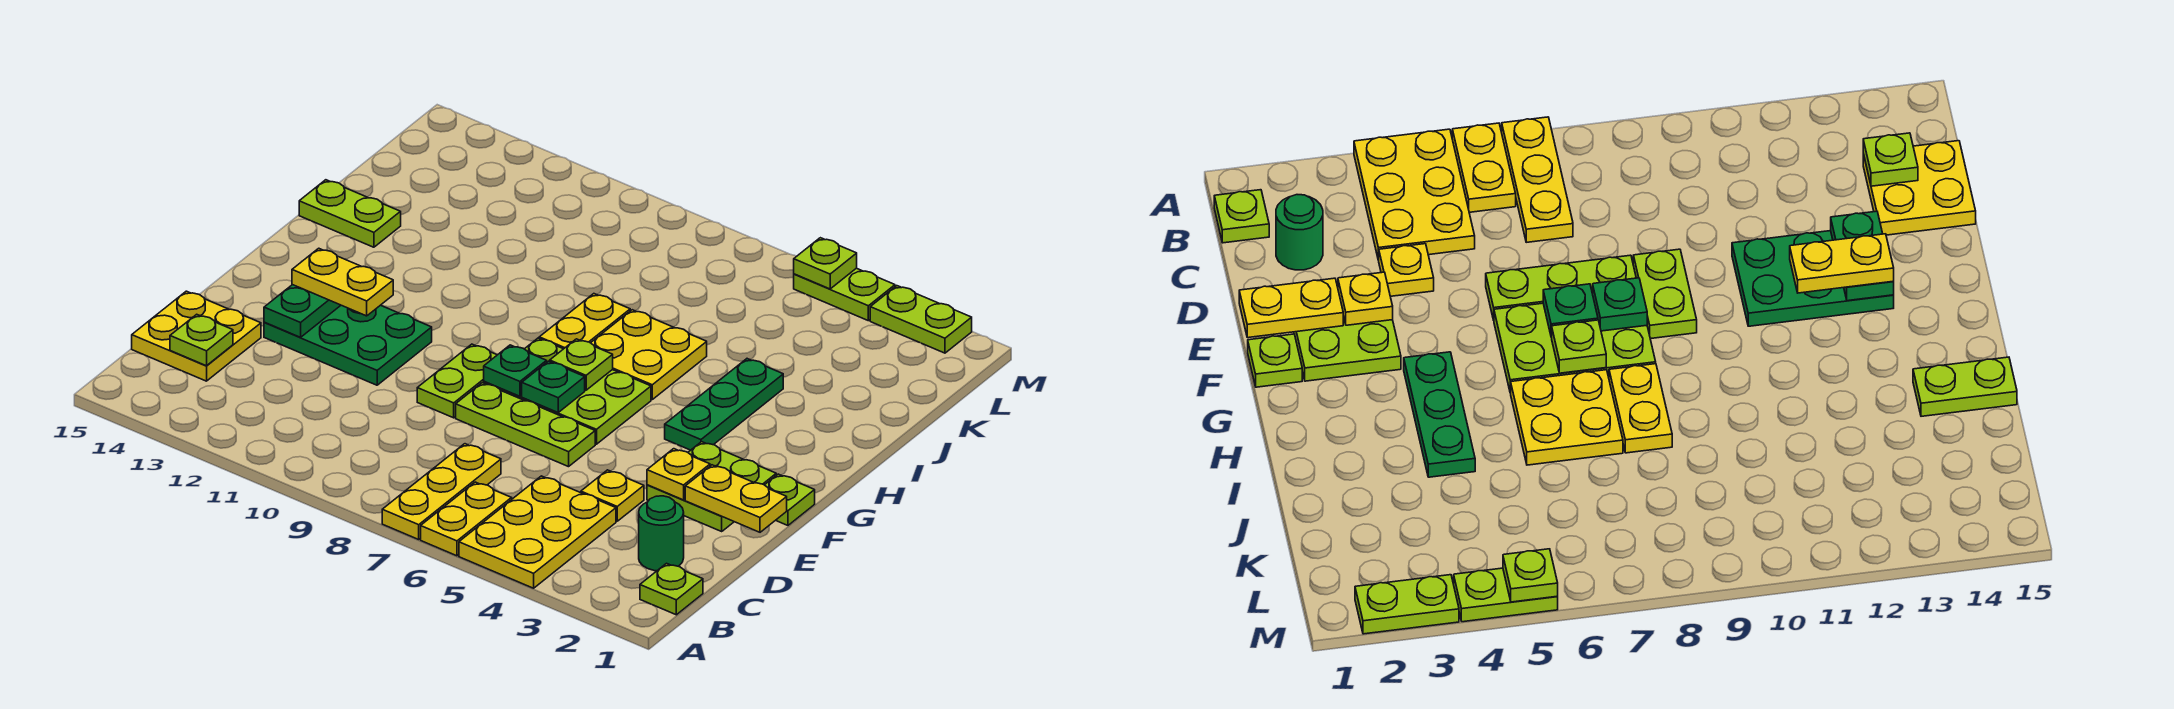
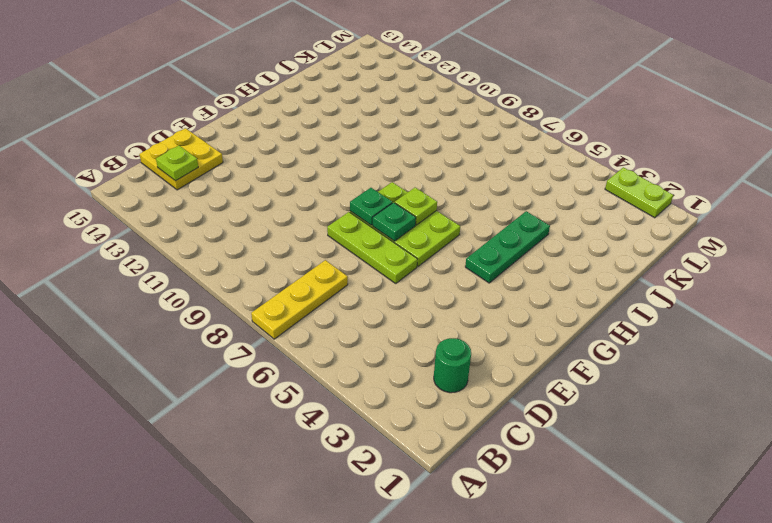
none -> yellow plate A4:C5 level 1
none -> yellow plate A6:B6 level 1
none -> lime plate B1 level 1

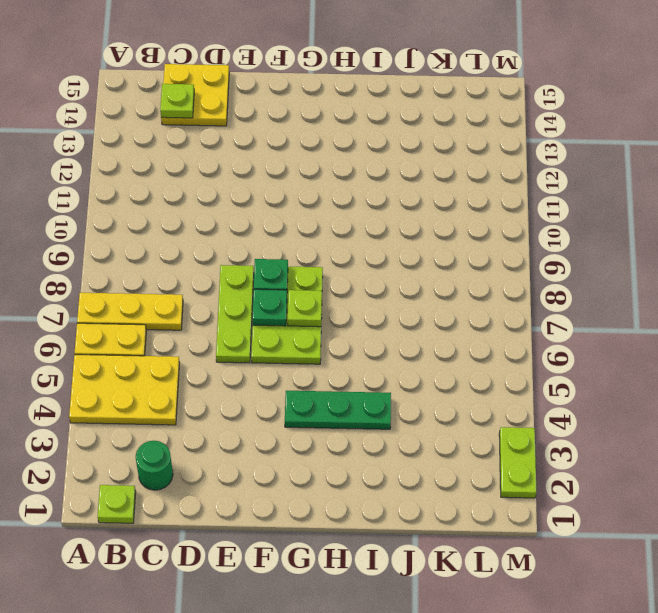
none -> yellow plate D4 level 1
none -> lime plate E2:F3 level 1
none -> lime plate E9:F9 level 1

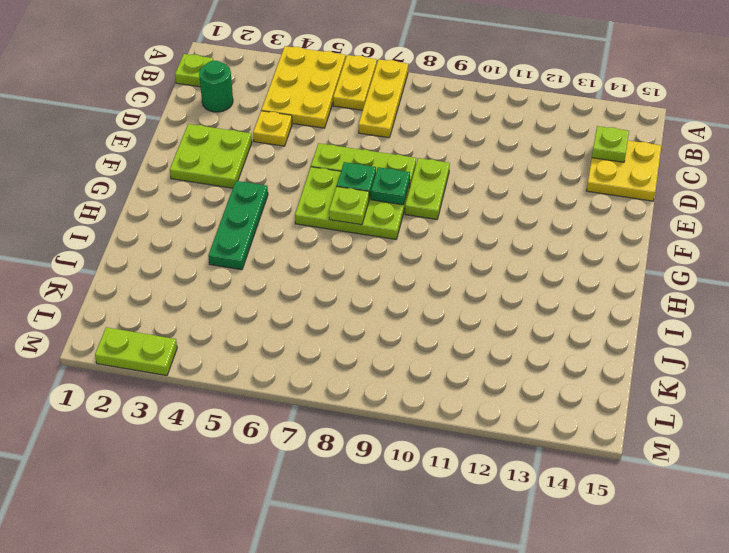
none -> green plate E11:F13 level 1
none -> lime plate F1 level 1
none -> yellow plate H6:I7 level 1

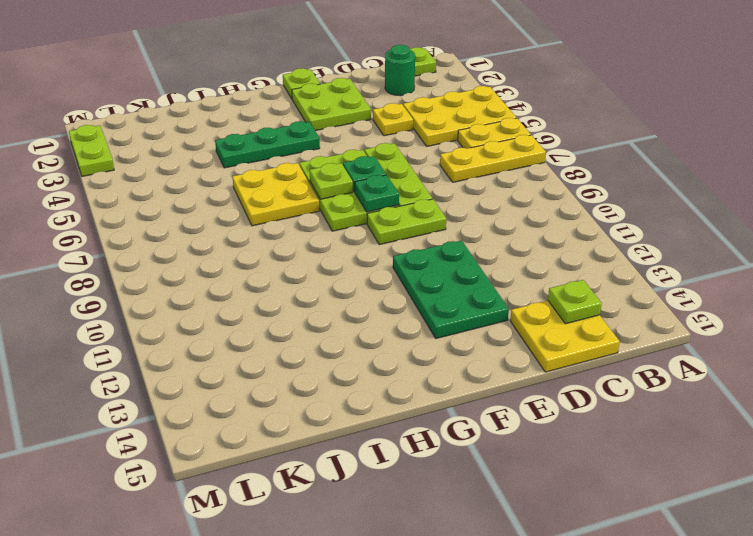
none -> yellow plate H8:I8 level 1
none -> lime plate I14:I15 level 1
none -> lime plate M4:M5 level 1

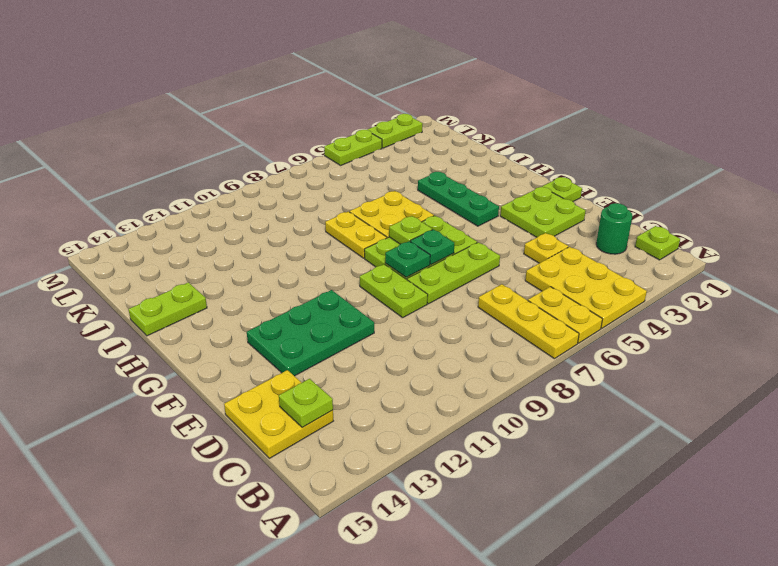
none -> yellow plate E1:E2 level 2
none -> yellow plate E3 level 2
none -> green plate E13:F13 level 2

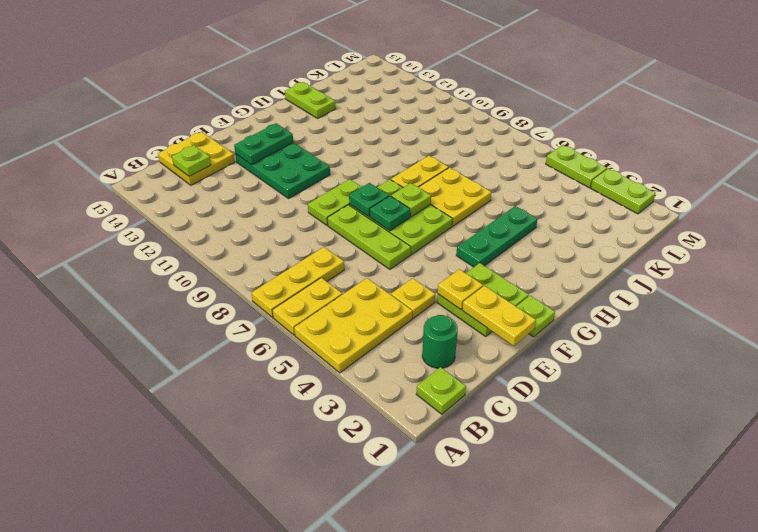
none -> lime plate M5 level 2
none -> yellow plate F12:F13 level 3

